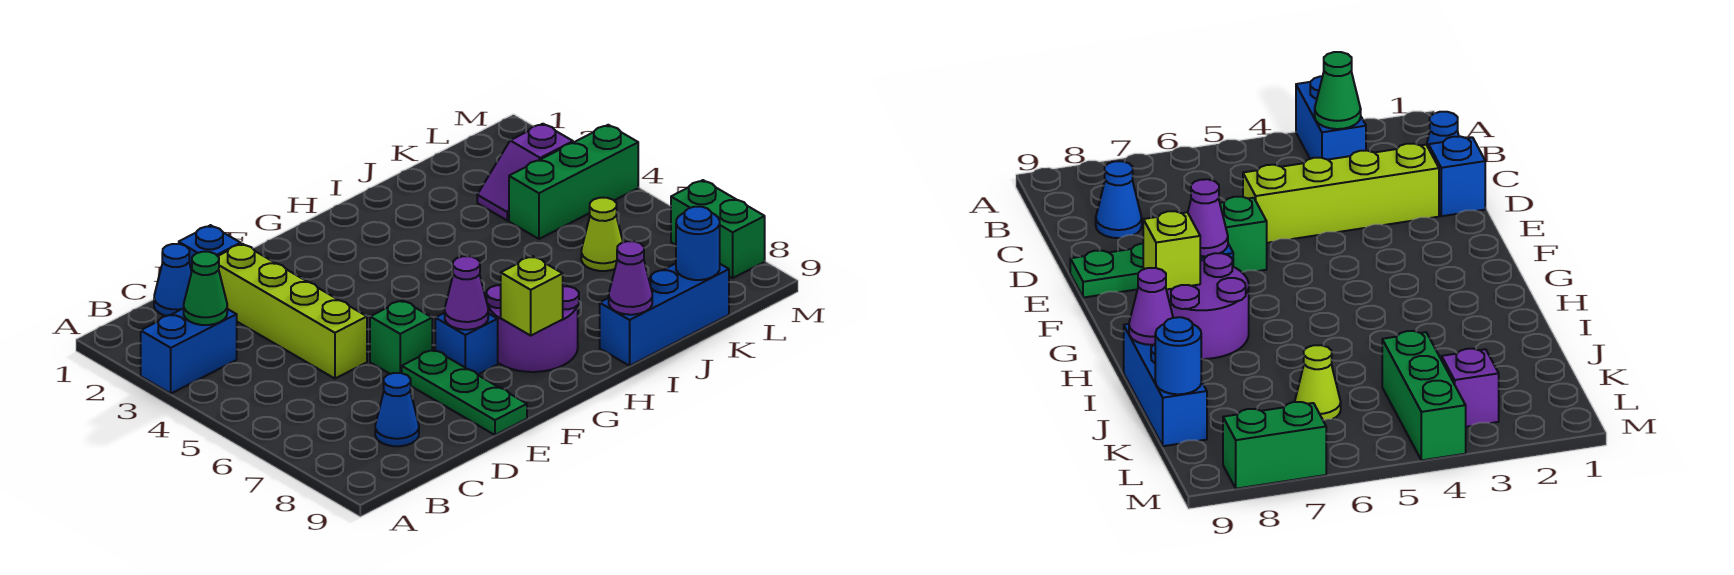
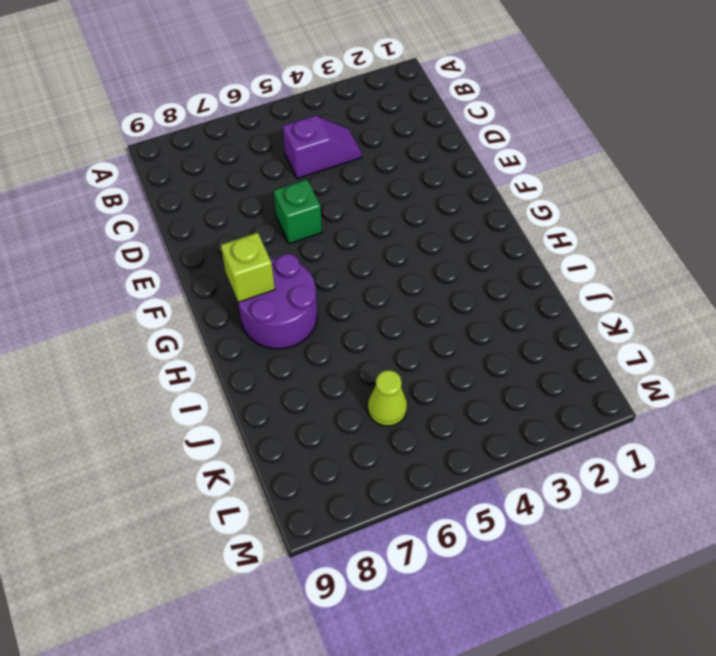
purple slope C4:C5 level 1 top 5 -> purple slope K3:L3 level 1 top L
none -> blue brick A3:B3 level 1
none -> blue cone C1 level 1
none -> blue cone C8 level 1

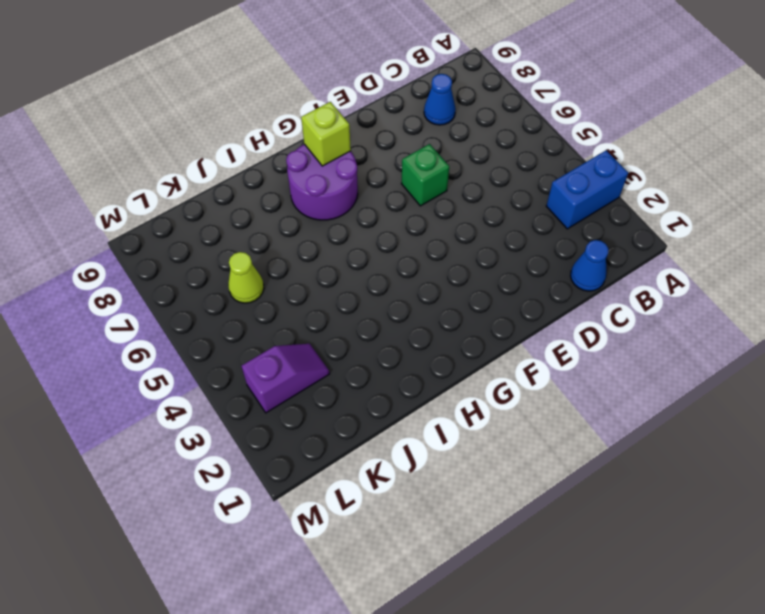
none -> blue brick D1 level 1
none -> lime brick D2:D5 level 1
none -> green plate E7:E9 level 1

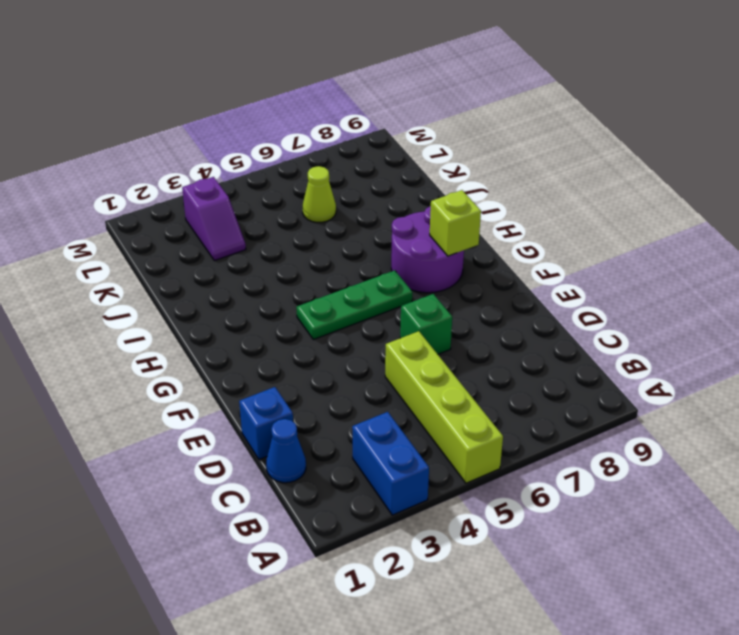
lime brick A5:D5 level 1 -> lime brick D2:D5 level 1
green plate G4:G6 level 1 -> green plate E7:E9 level 1
none -> blue cone C8 level 1
none -> blue brick F7 level 1
none -> blue brick I9:K9 level 1

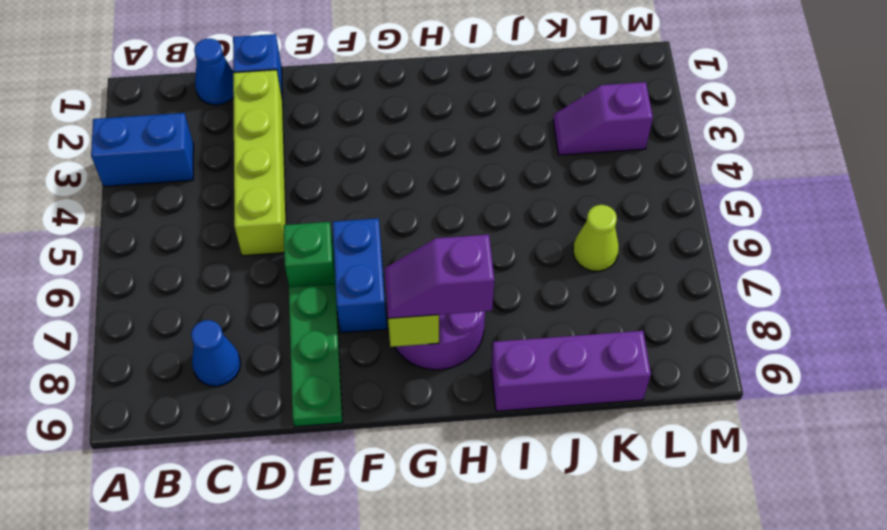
blue brick F6:F7 level 1 -> blue brick F7 level 1
purple slope G8:H8 level 3 top H -> none
purple brick I9:K9 level 1 -> blue brick I9:K9 level 1
none -> green brick K4:M4 level 1
none -> green brick M7:M8 level 1
none -> green cone B3 level 2

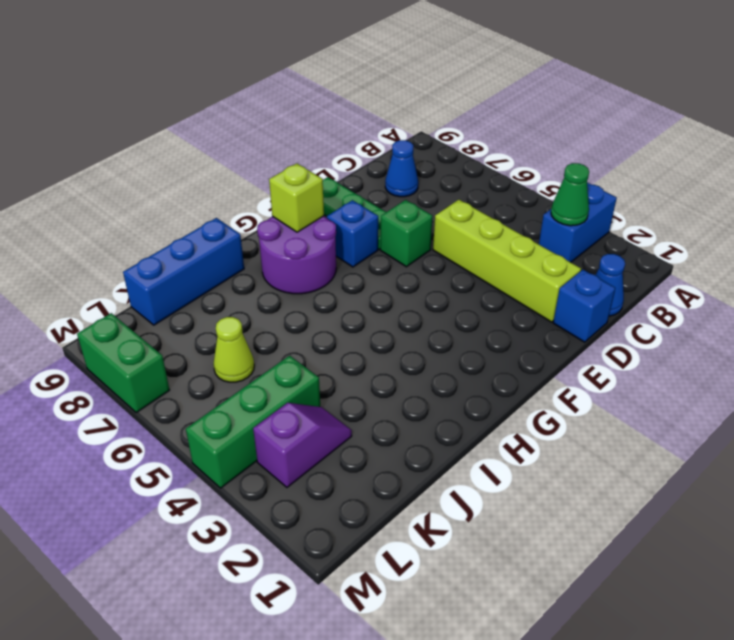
none -> purple cone F7 level 2
none -> purple cone I9 level 2
none -> blue round brick K9 level 2

